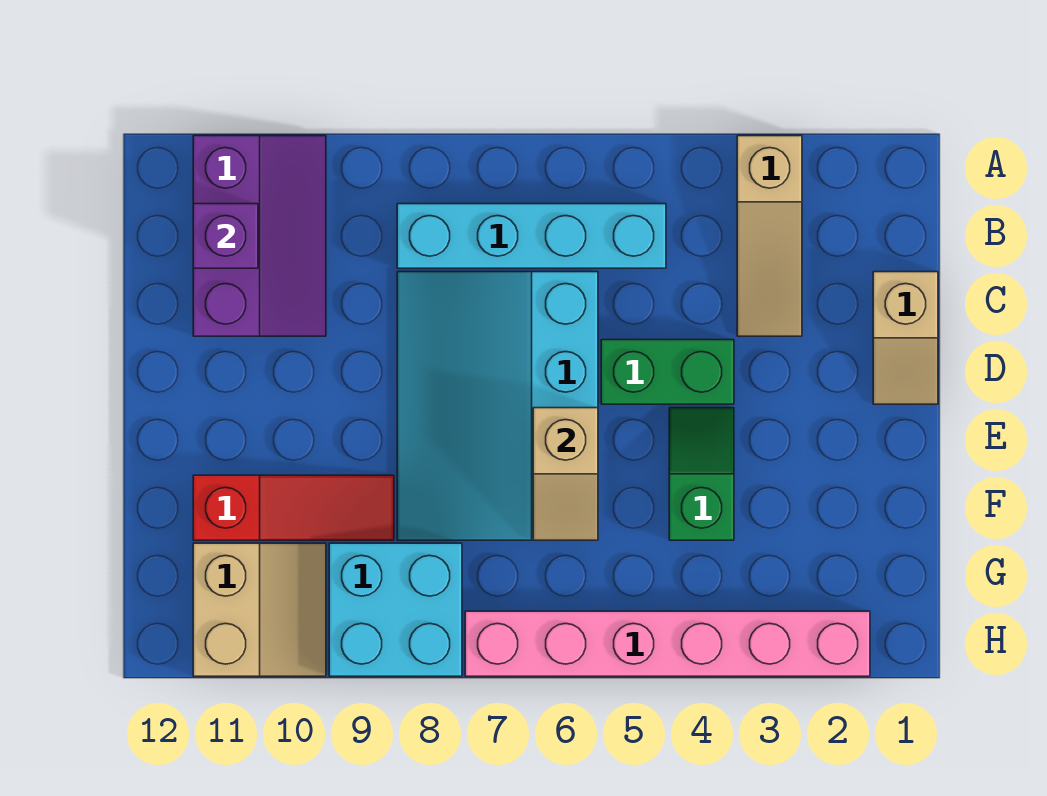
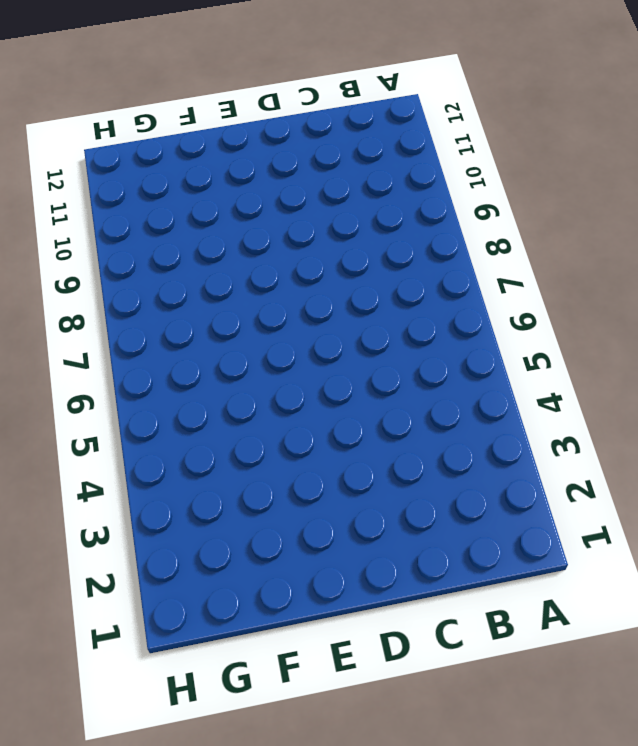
none -> tan slope A3:C3 level 1 top A
none -> purple slope A10:C11 level 1 top 11
none -> cyan brick B5:B8 level 1

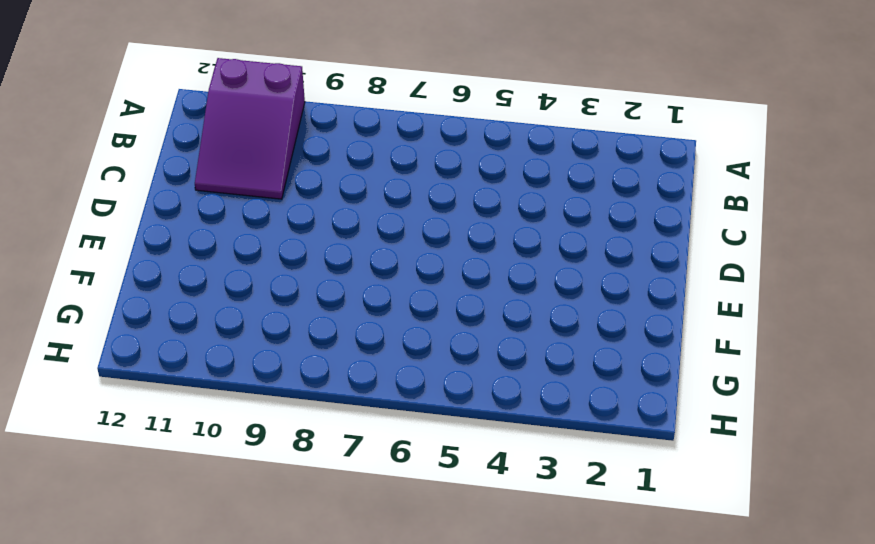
purple slope A10:C11 level 1 top A -> purple slope A10:C11 level 1 top 11
none -> tan slope A3:C3 level 1 top A
none -> cyan brick B5:B8 level 1
none -> tan slope C1:D1 level 1 top C

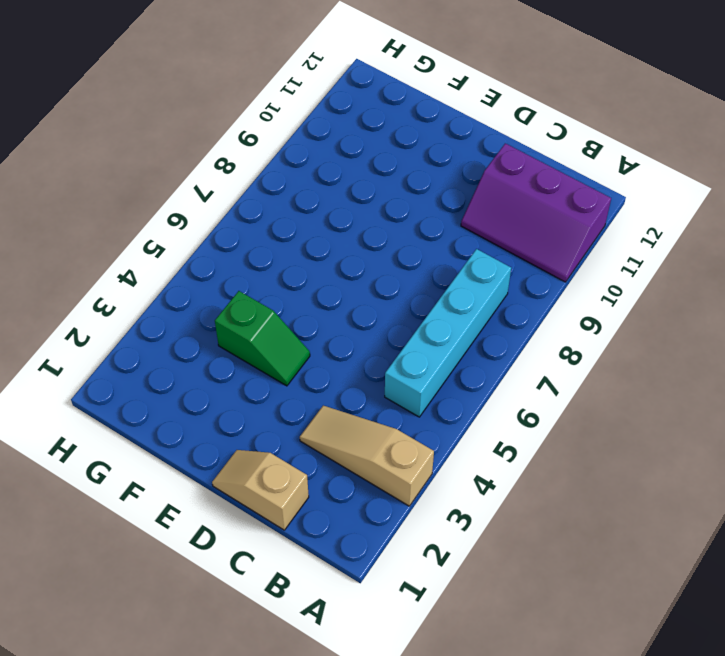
none -> cyan slope C6:F8 level 1 top 6
none -> green brick D4:D5 level 1
none -> red slope F9:F11 level 1 top 11

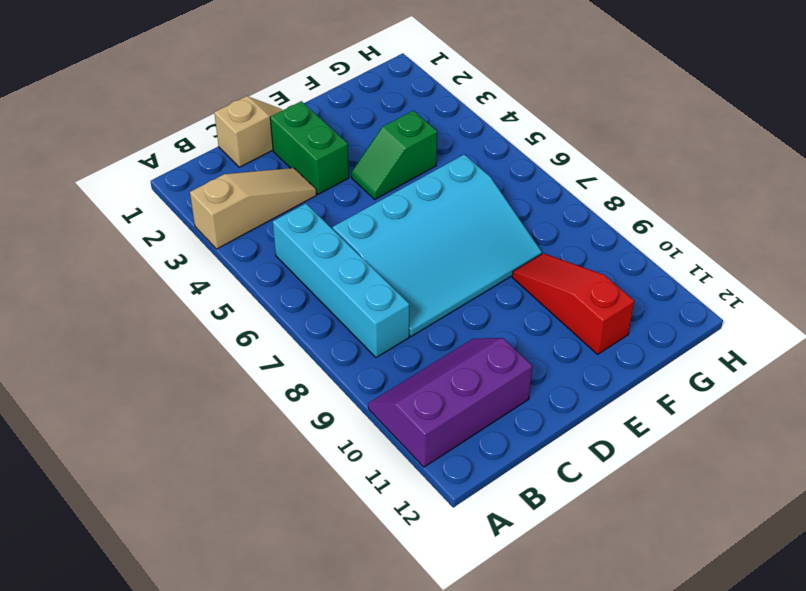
green brick D2:D3 level 1 -> green brick D4:D5 level 1
none -> cyan brick G8:H9 level 1
none -> tan slope G10:H11 level 1 top 11
none -> pink brick H2:H7 level 1

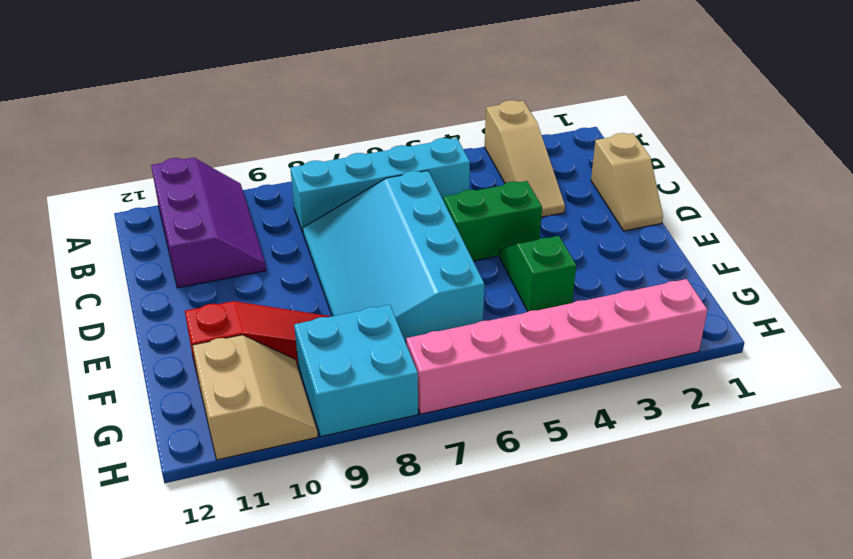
none -> purple brick B11 level 2
none -> tan slope E6:F6 level 2 top E

